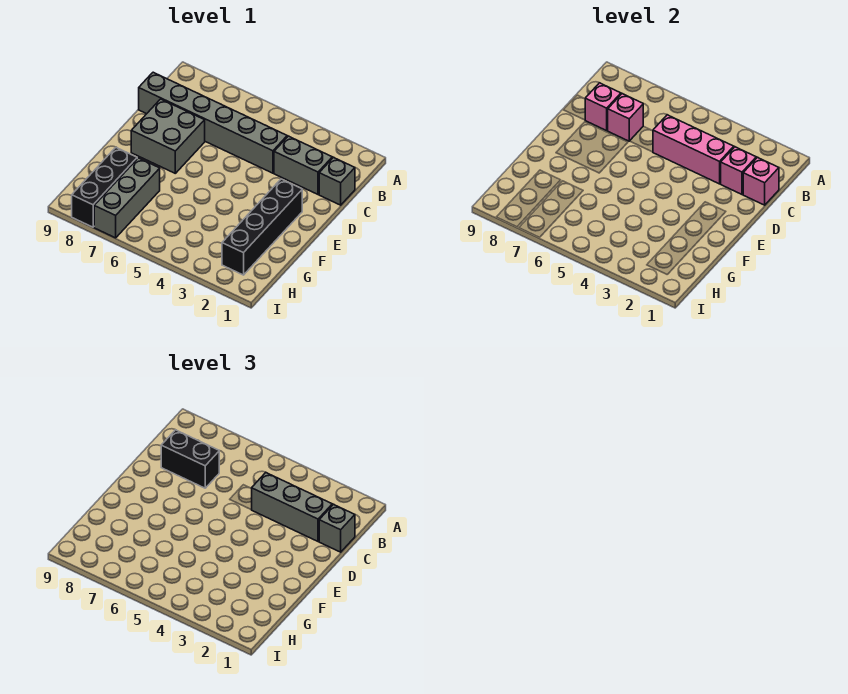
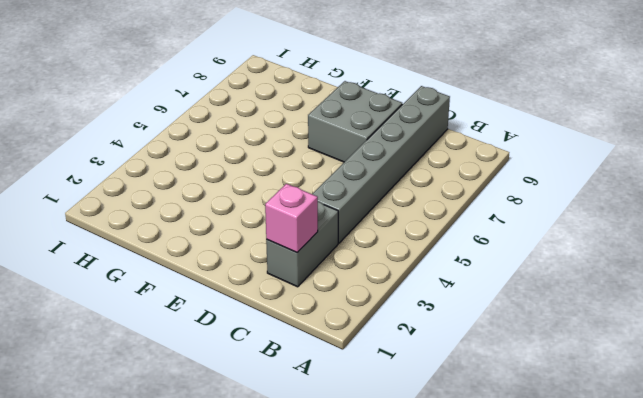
none -> grey brick C1 level 1
none -> black brick E2:H2 level 1
none -> grey brick G7:I7 level 1

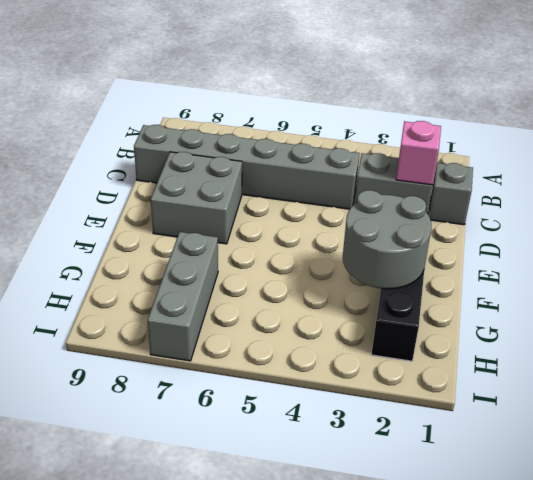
grey round brick F2:G3 level 2 -> none
none -> black brick G8:I8 level 1
none -> pink brick C1 level 2
none -> pink brick C3:C5 level 2

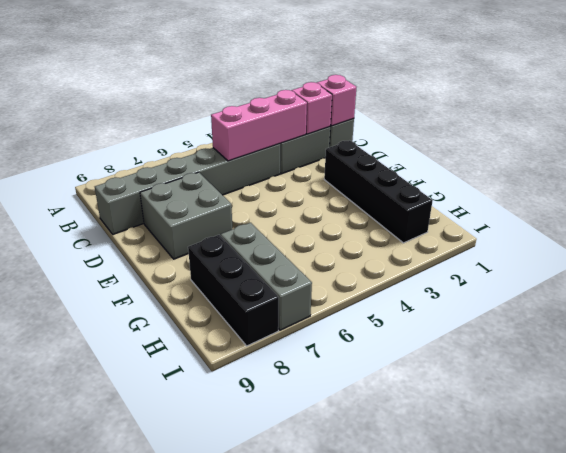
none -> pink brick C7 level 2
none -> pink brick C8 level 2
none -> grey brick C1 level 3

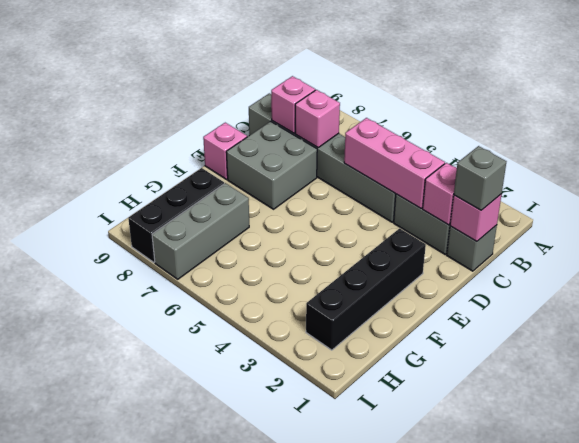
pink brick E9 level 1 -> none
none -> grey brick C2:C4 level 3
none -> black brick C7:C8 level 3

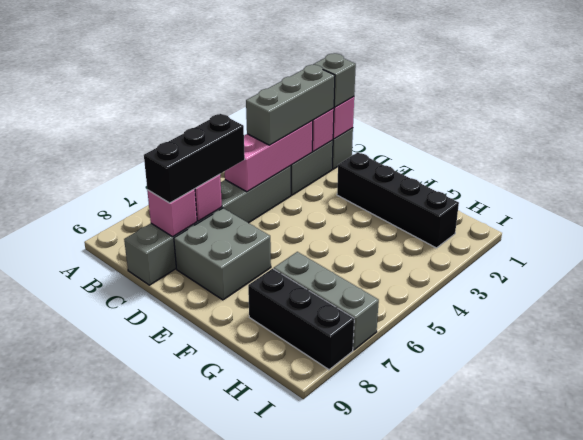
black brick C6:C8 level 3 -> black brick C7:C8 level 3

